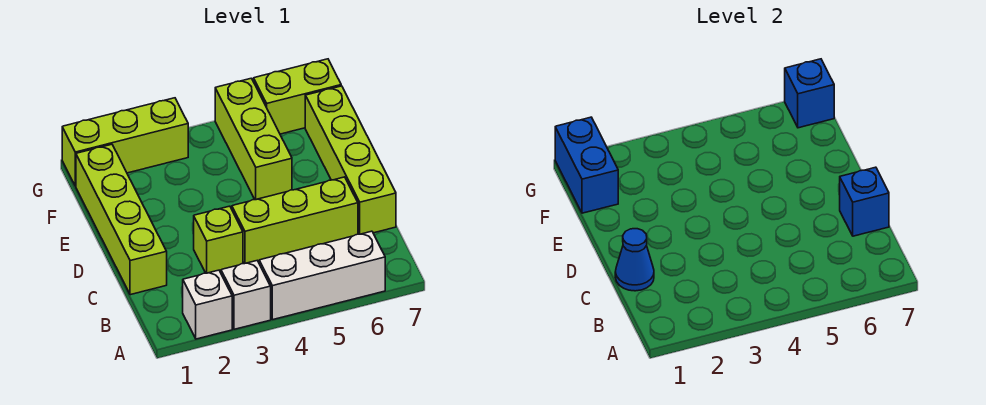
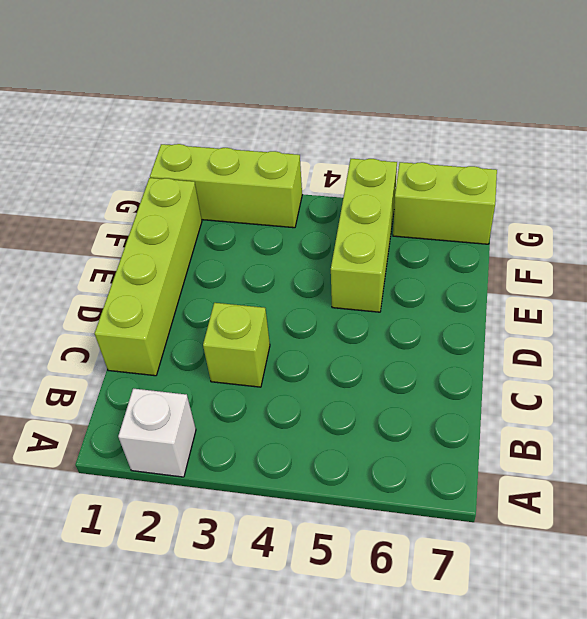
none -> white brick A3 level 1
none -> white brick A4:A6 level 1
none -> lime brick C4:C6 level 1

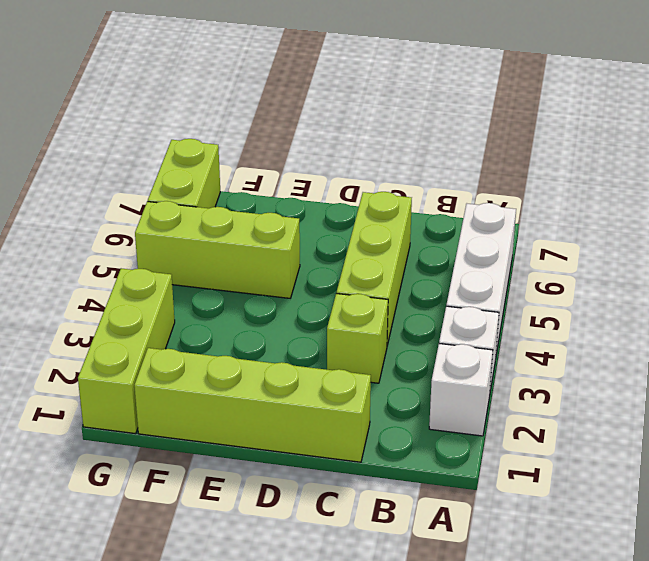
none -> lime brick C7:F7 level 1
none -> blue cone C1 level 2
none -> blue brick C7 level 2

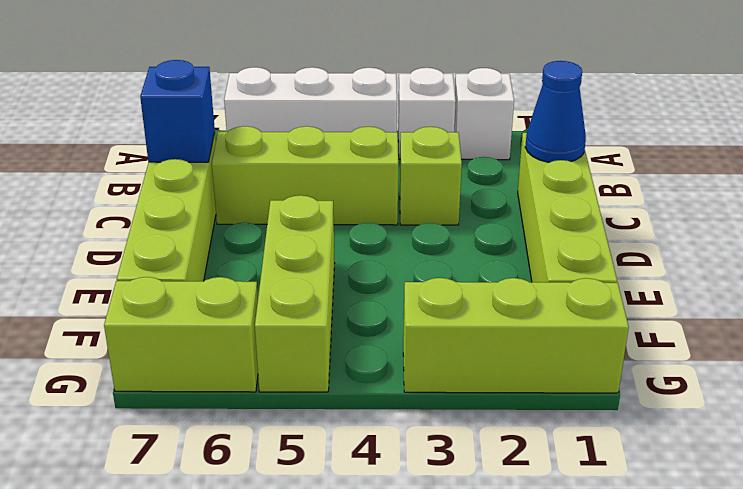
none -> blue brick F1:G1 level 2
none -> blue brick G7 level 2

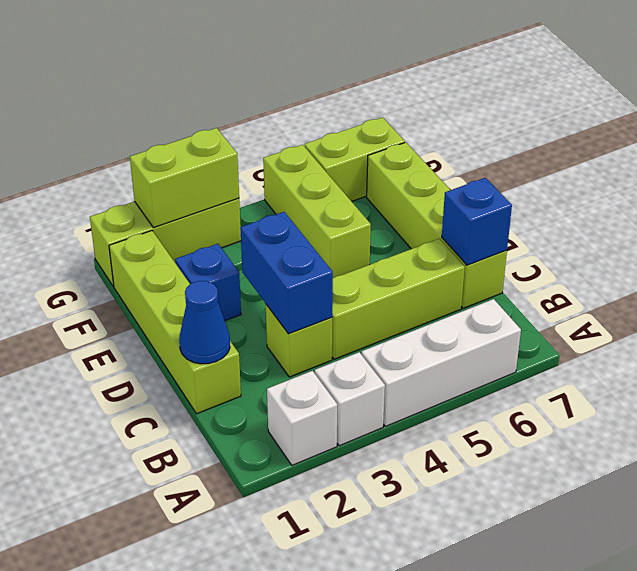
blue brick C3:D3 level 2 -> blue brick F1:G1 level 2
blue brick E2 level 1 -> blue brick G7 level 2
lime brick G2:G3 level 2 -> none

